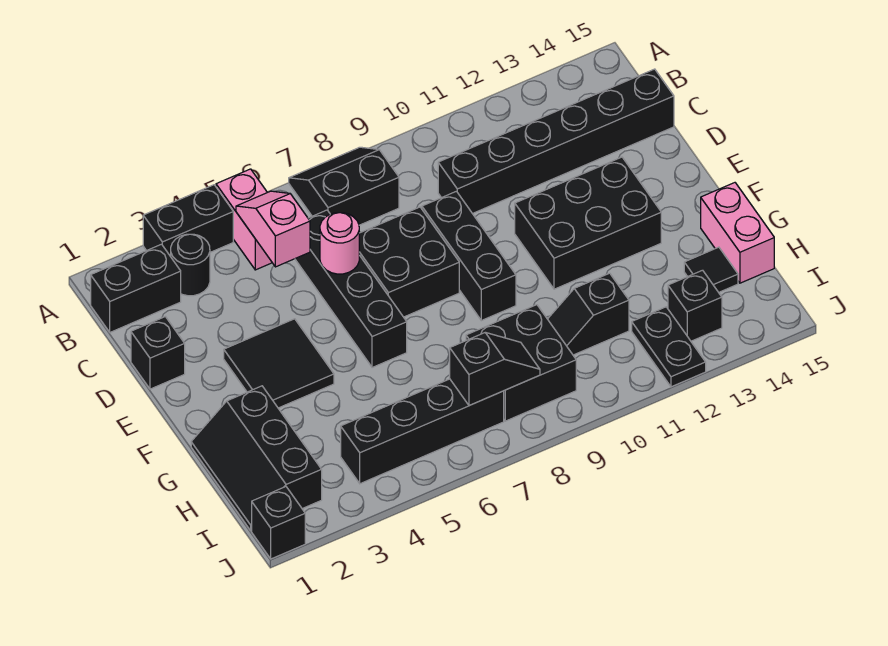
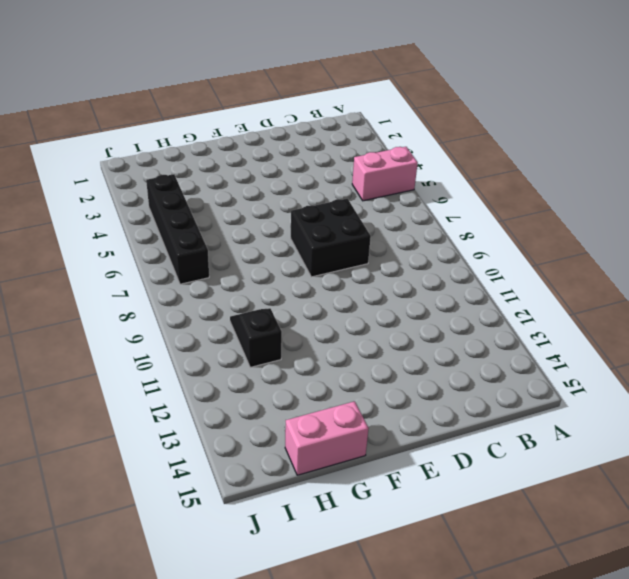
none -> black brick A3:A4 level 1
none -> black slope A7:B8 level 1 top B
none -> black brick B1:B2 level 1

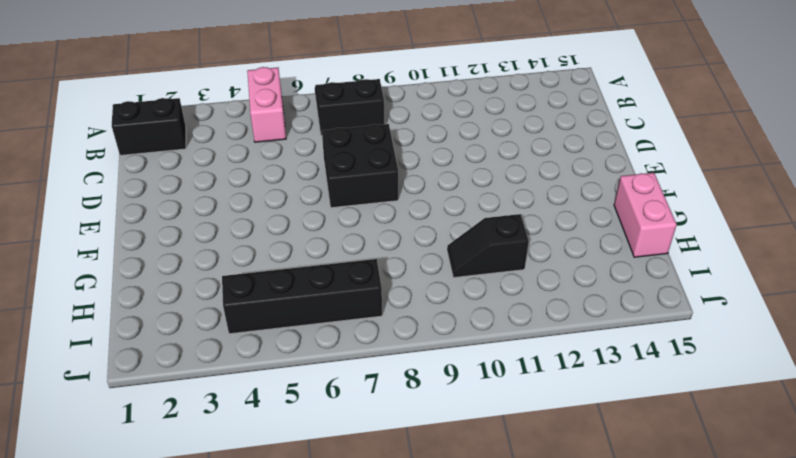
none -> black brick A3:A4 level 1
none -> black round brick B3 level 1
none -> black brick C6:F6 level 1

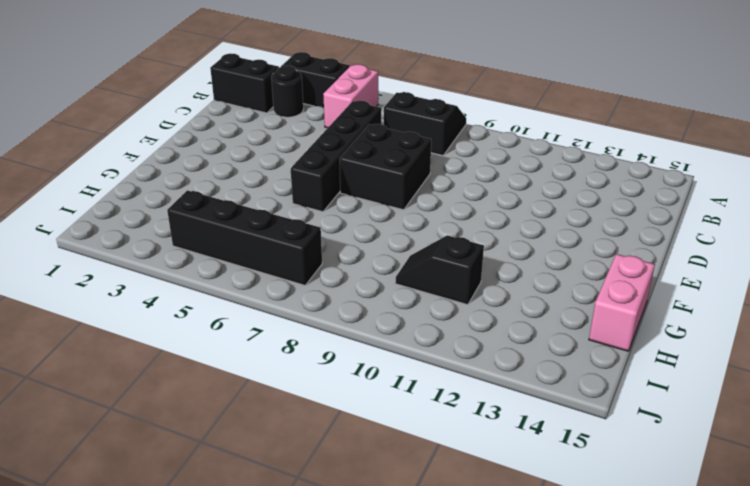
none -> black brick C10:C15 level 1
none -> black brick D1 level 1
none -> black brick D9:F9 level 1

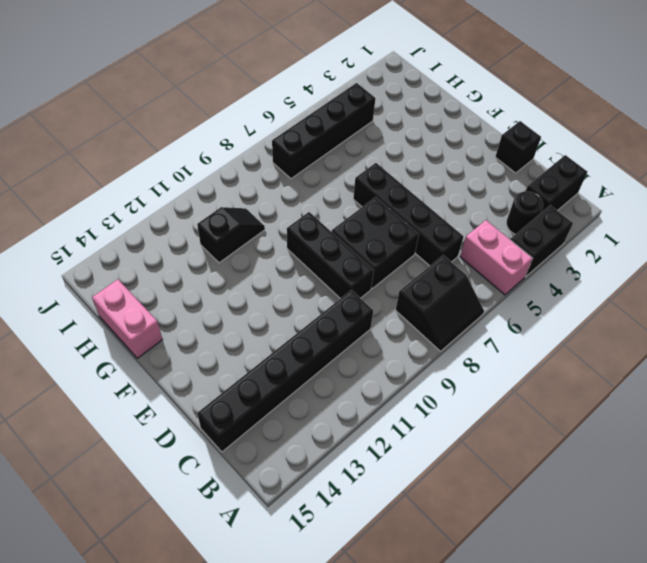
none -> black tile E3:F4 level 1
none -> black brick E11:F13 level 1
none -> black slope G1:I2 level 1 top 2

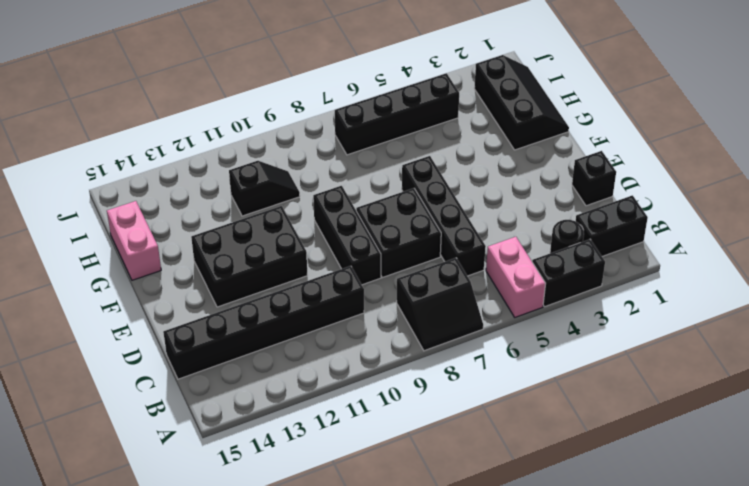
none -> black tile E3:F4 level 1
none -> black brick H8:I9 level 1
none -> black tile H14 level 1

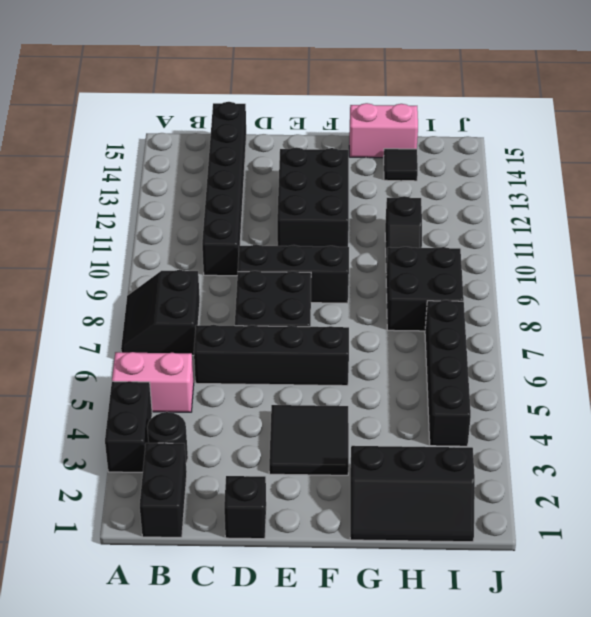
none -> black plate I12:J12 level 1
none -> black brick I13 level 1
none -> black brick J1 level 1

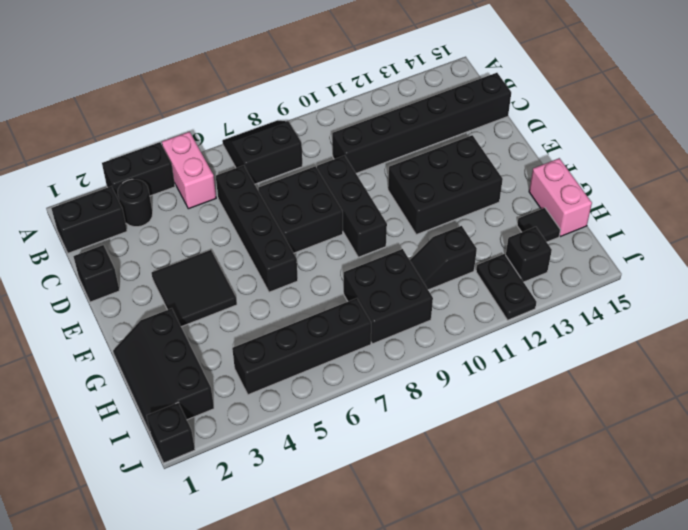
none -> pink slope B5:C5 level 2 top C
none -> pink round brick D6 level 2
none -> black slope I7:I8 level 2 top 7

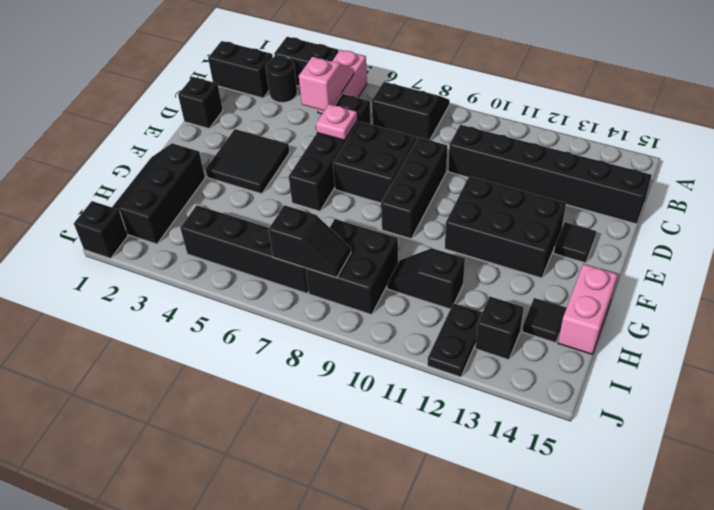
pink plate D6 level 2 -> pink round brick D6 level 2
black tile E14 level 1 -> none

